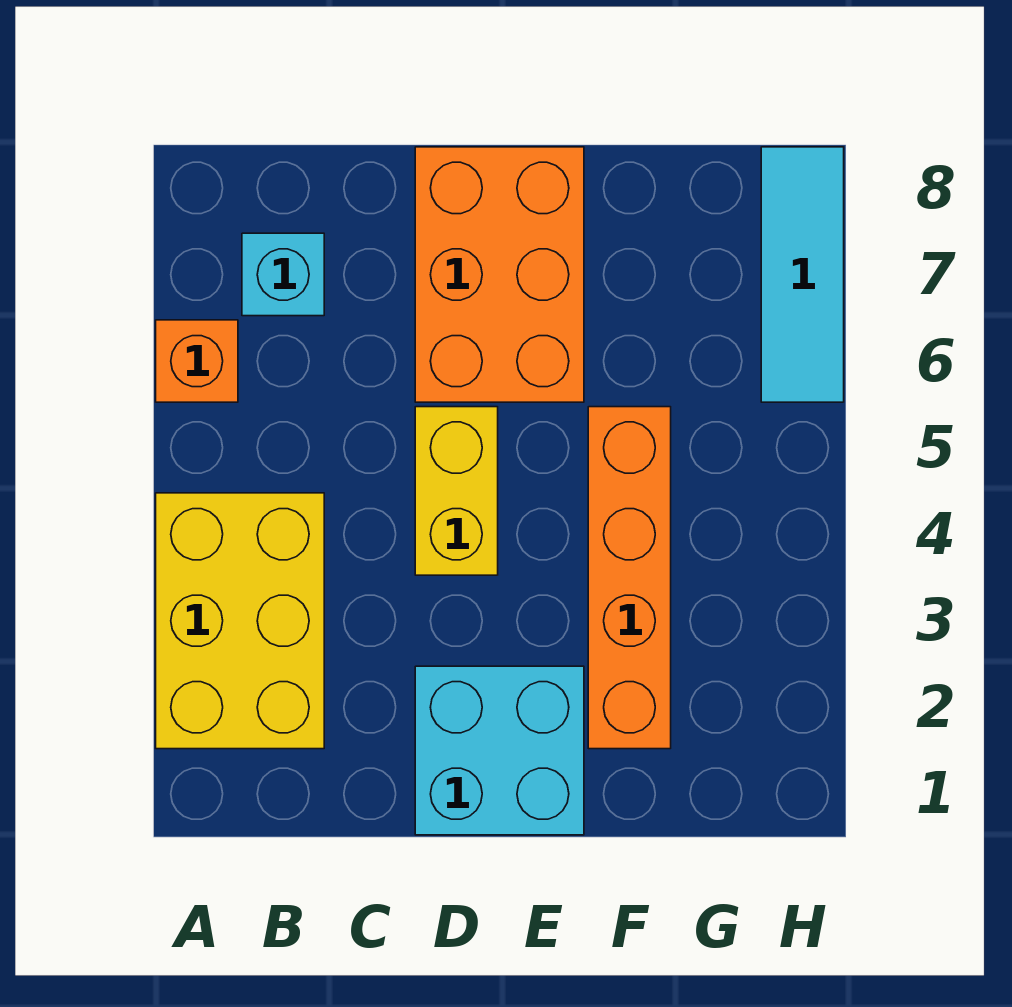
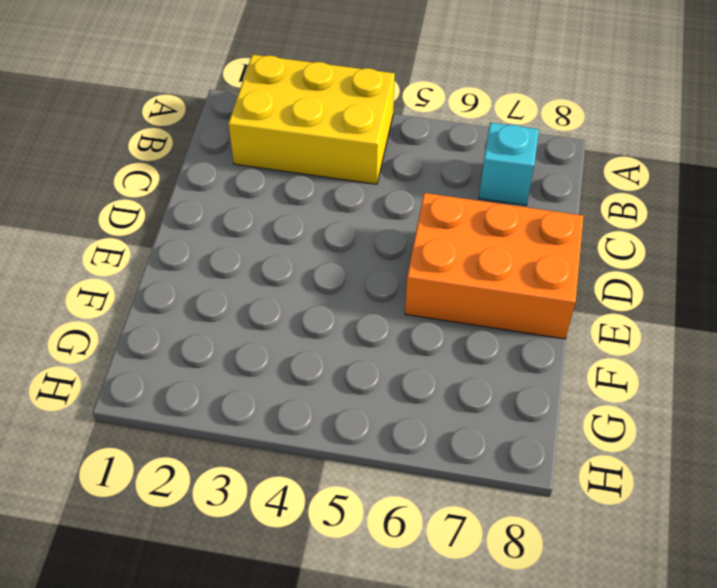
none -> orange brick A6 level 1
none -> cyan brick D1:E2 level 1

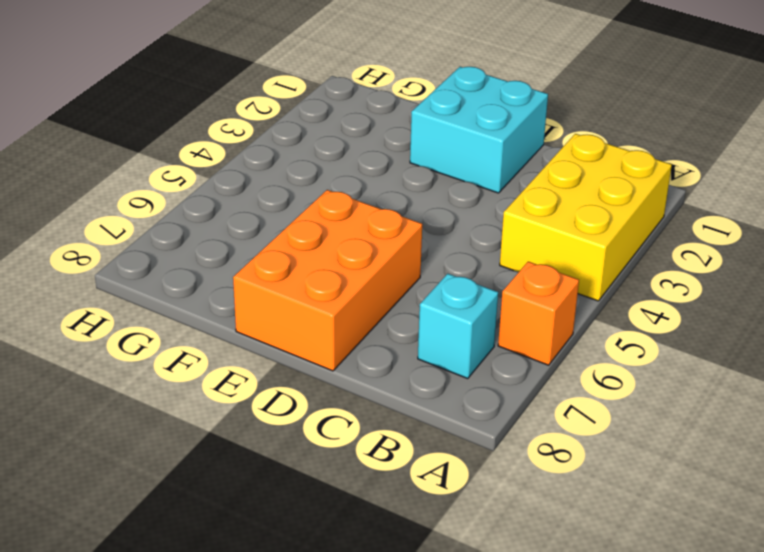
none -> yellow brick D4:D5 level 1
none -> orange brick F2:F5 level 1

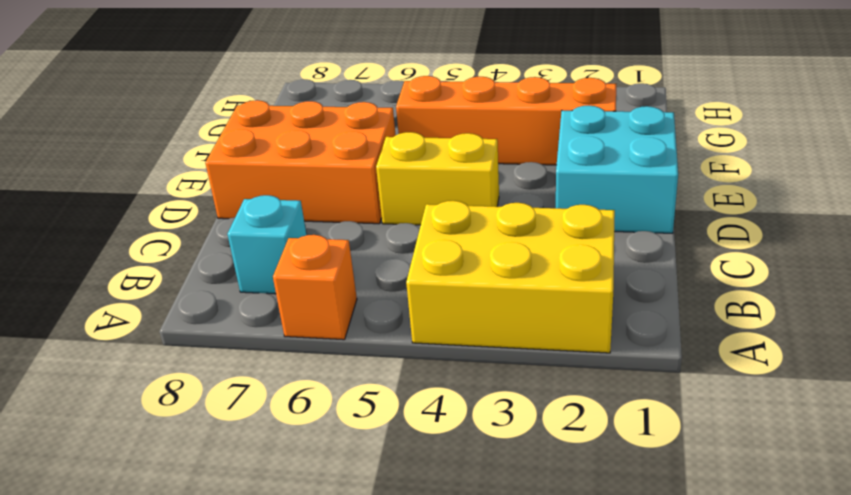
none -> cyan tile H6:H8 level 1

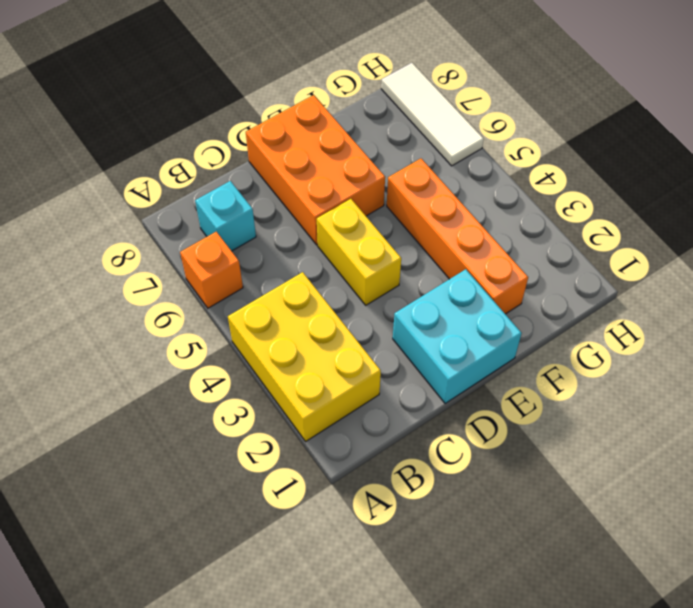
white tile H6:H8 level 1 -> cyan tile H6:H8 level 1

